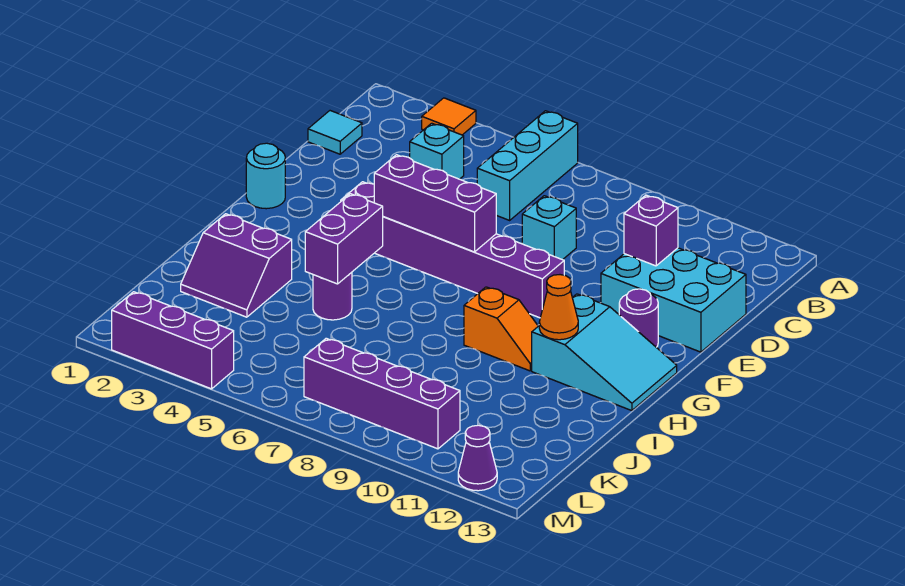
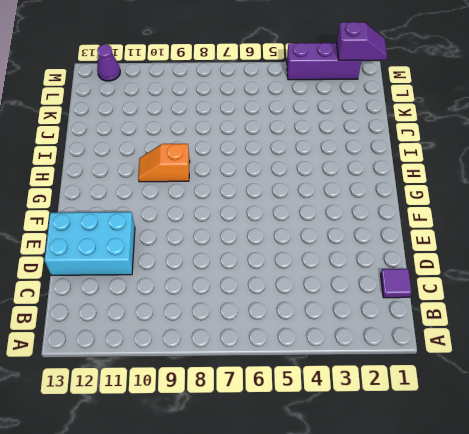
purple tile C1 level 1 -> cyan tile C1 level 1
purple slope M1:M2 level 2 top 2 -> none
none -> orange tile A3 level 1
none -> cyan brick A6:C6 level 1
none -> cyan brick C4 level 1

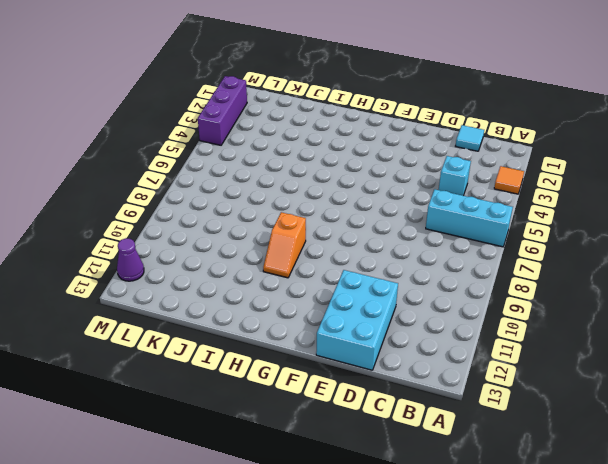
none -> cyan brick D8 level 1
none -> cyan round brick F1 level 1
none -> purple brick F4:F9 level 1

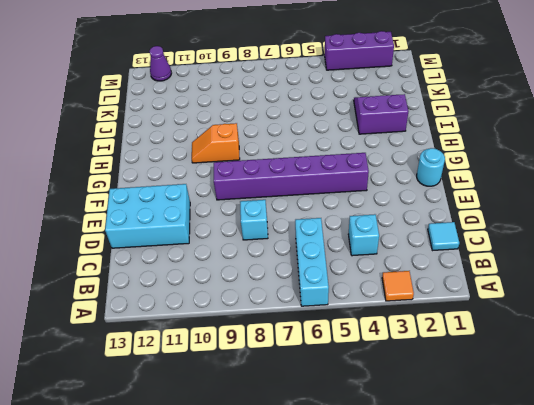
none -> purple round brick F12 level 1
none -> cyan slope G11:H13 level 1 top 11
none -> purple round brick I5 level 1

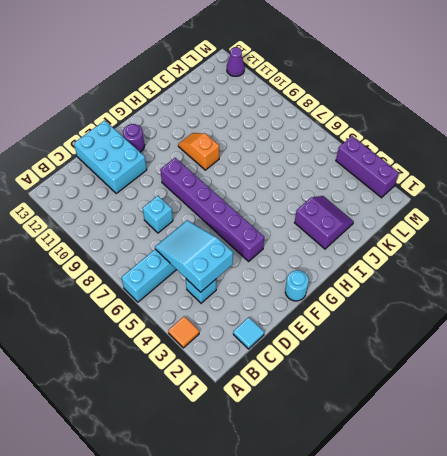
cyan slope C4:D6 level 2 top 4 -> cyan slope G11:H13 level 1 top 11
none -> purple round brick I5 level 1
none -> purple brick L7:L10 level 1
none -> purple brick D11 level 2

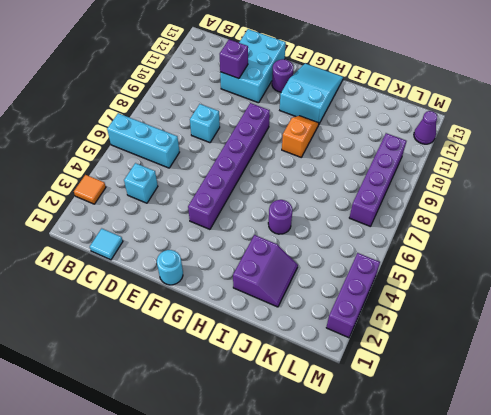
none -> purple brick F5:F7 level 2
none -> purple brick H5:I5 level 2
none -> orange cone H11 level 2

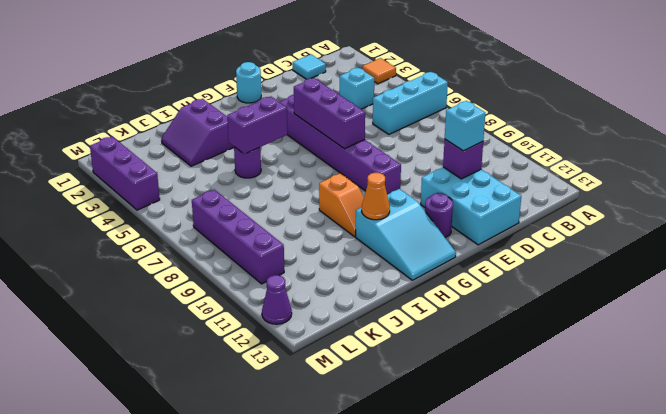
cyan brick D11 level 3 -> cyan brick D8 level 1

